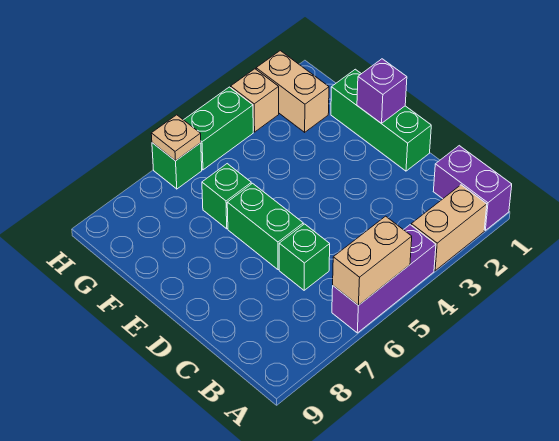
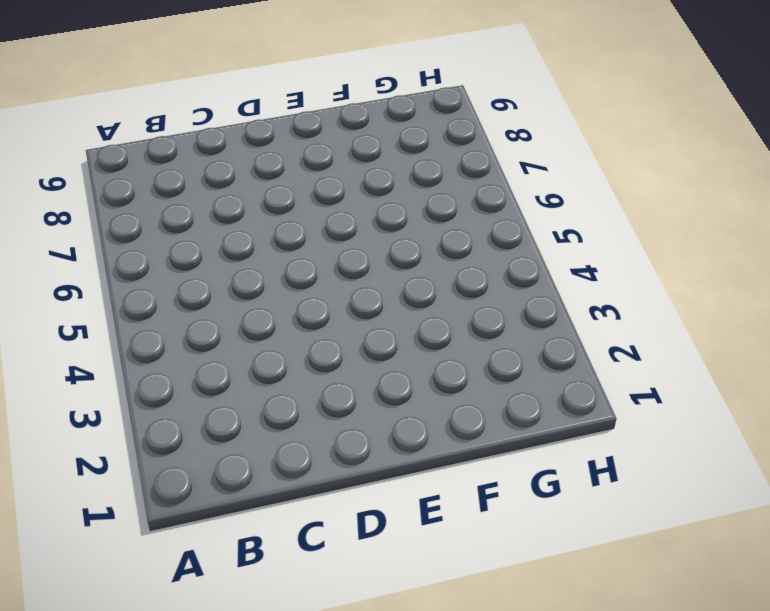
none -> purple brick A1:B1 level 1
none -> tan brick A2:A3 level 1
none -> purple brick A4:A6 level 1

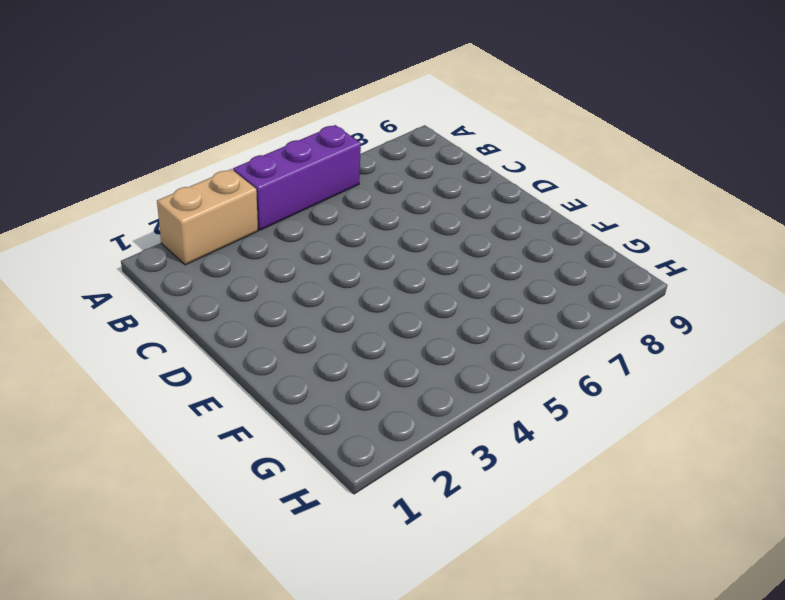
none -> purple brick A1:B1 level 1
none -> green brick C6 level 1
none -> green brick D1:F1 level 1

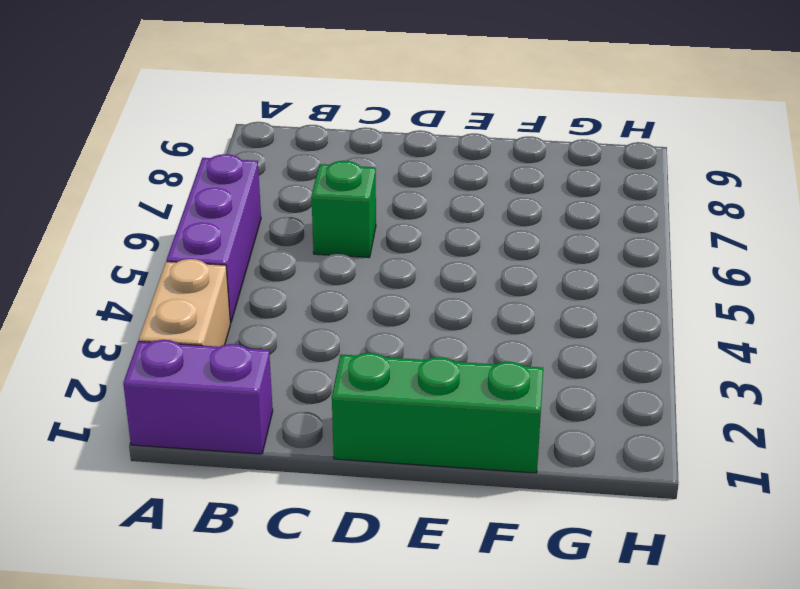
none -> green brick D6:E6 level 1
none -> green brick F6 level 1
none -> tan brick G2:H2 level 1

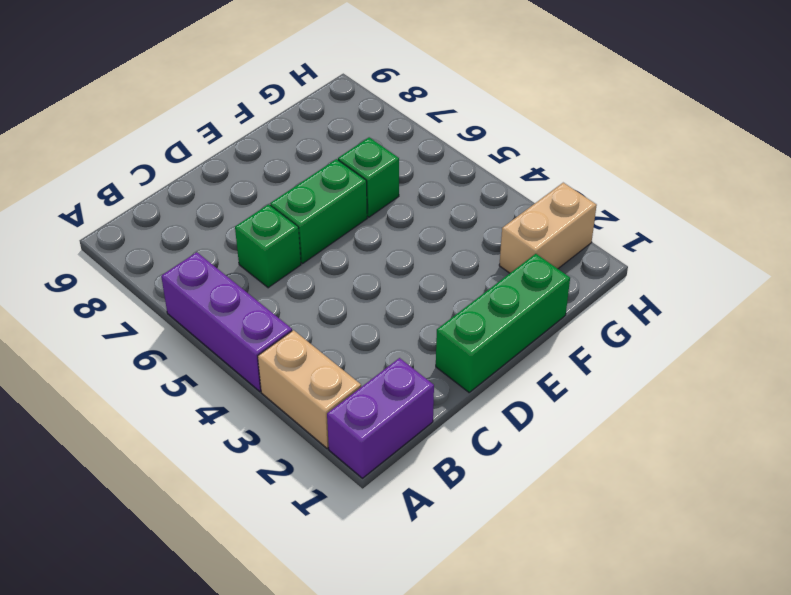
none -> tan brick H3 level 1
none -> green brick H4:H5 level 1
none -> green brick H6 level 1

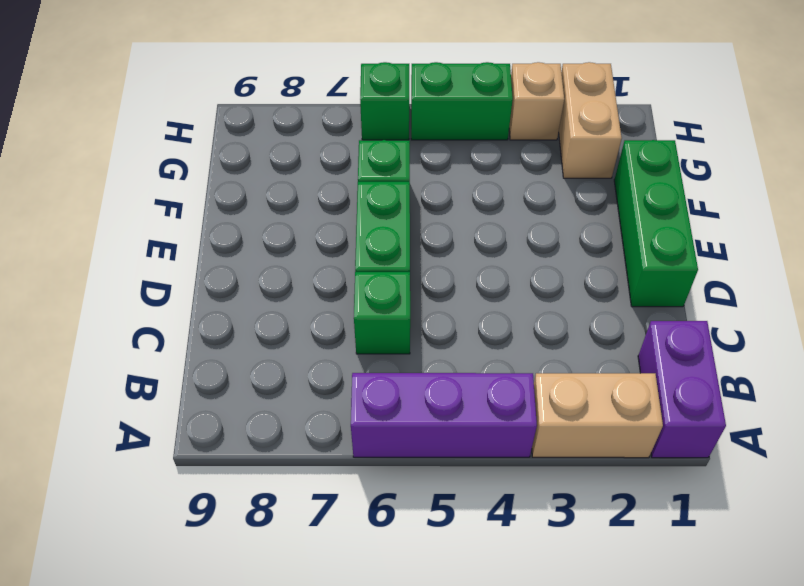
none -> tan brick A5:A6 level 2
none -> purple brick E1 level 2
none -> tan plate H6 level 2

